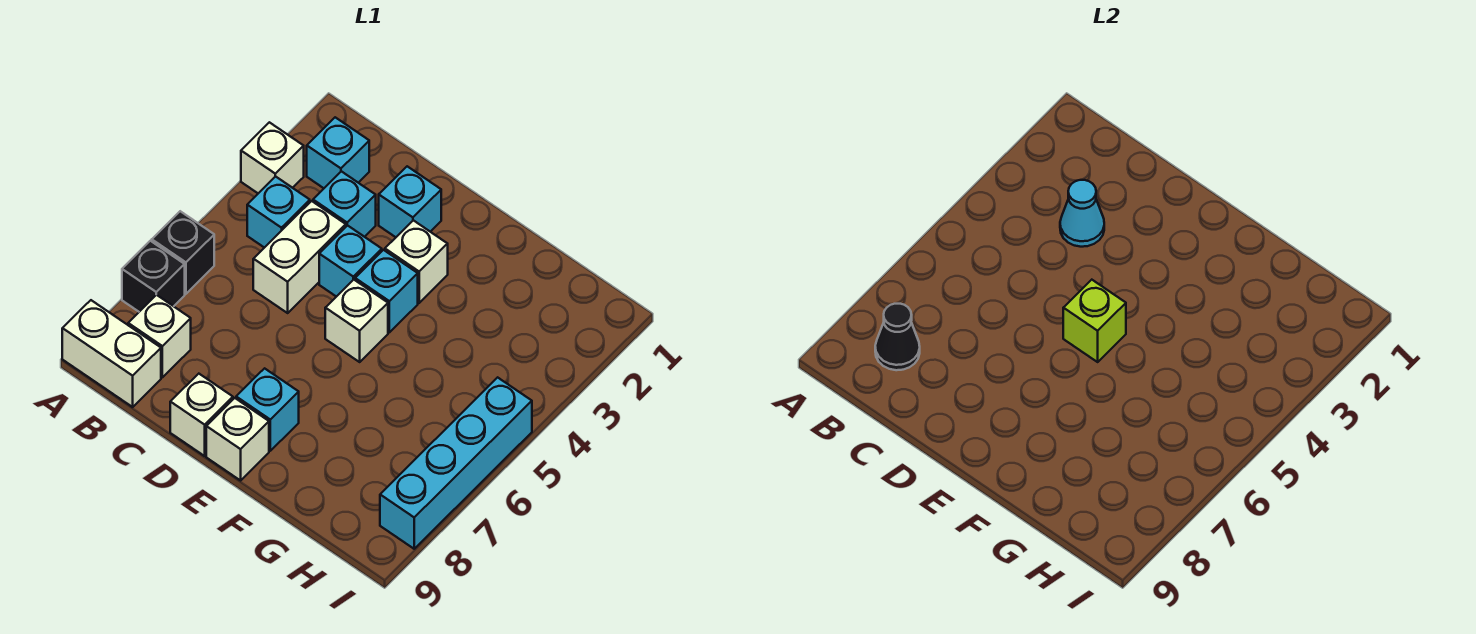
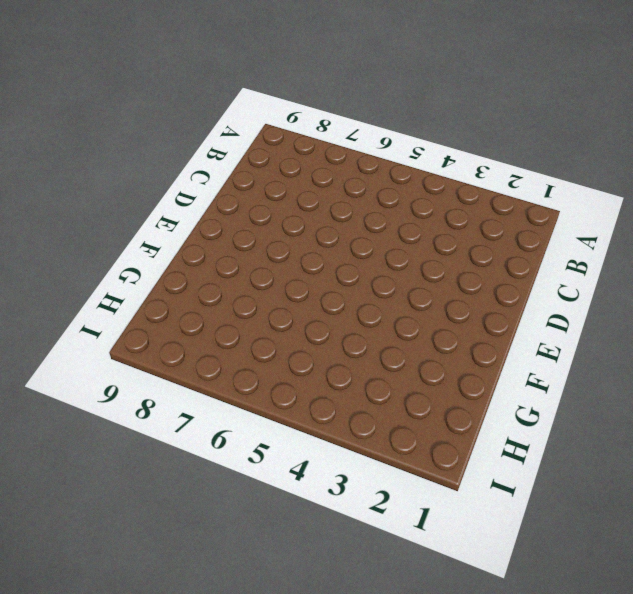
none -> white brick A3 level 1
none -> black brick A6 level 1
none -> black brick A7 level 1

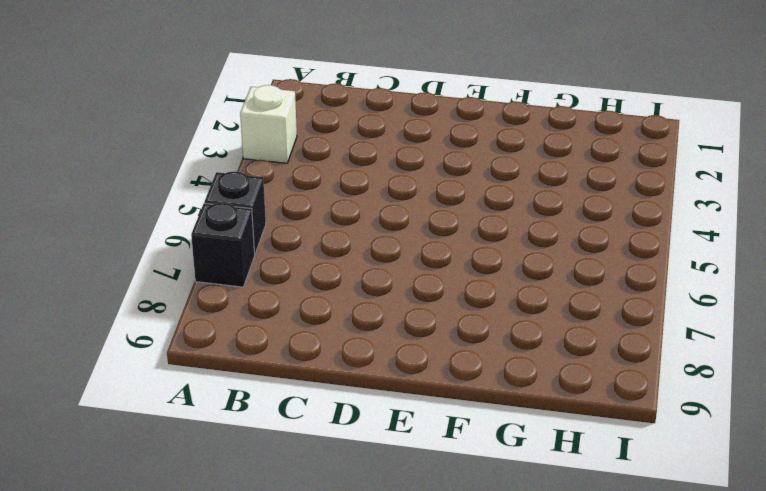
none -> white brick A9:B9 level 1
none -> cyan brick B2 level 1
none -> cyan brick B4 level 1

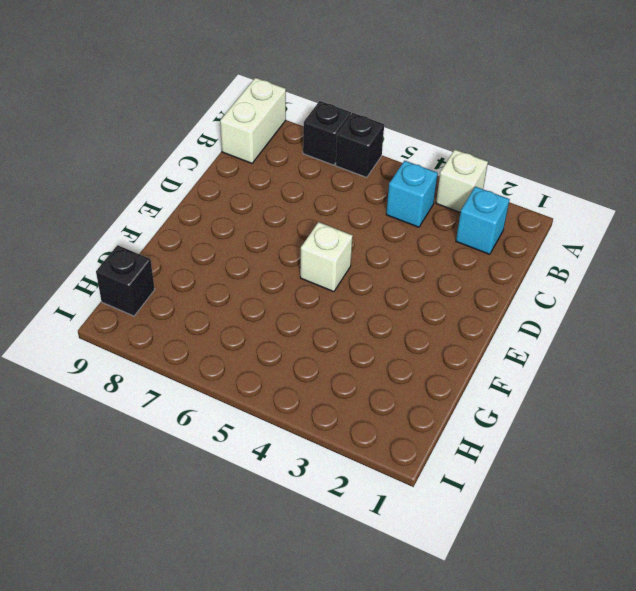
black brick H9 level 1 -> none
none -> white brick B8 level 1
none -> cyan brick C3 level 1
none -> white brick C4:C5 level 1

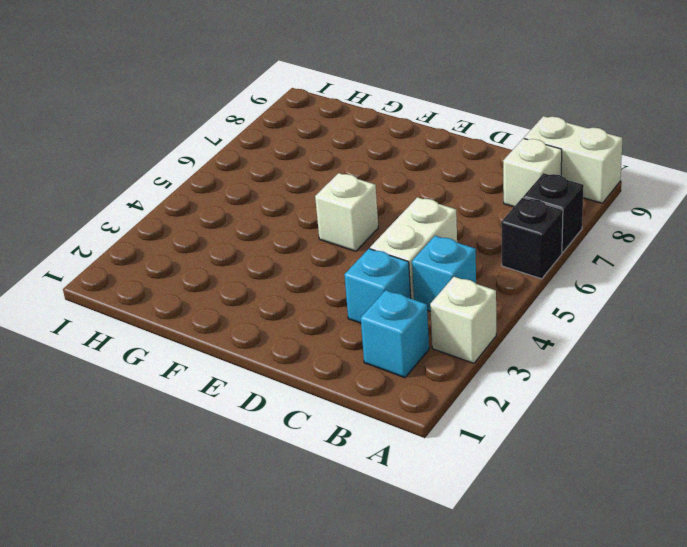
none -> cyan brick D2 level 1
none -> cyan brick D4 level 1
none -> white brick D9 level 1

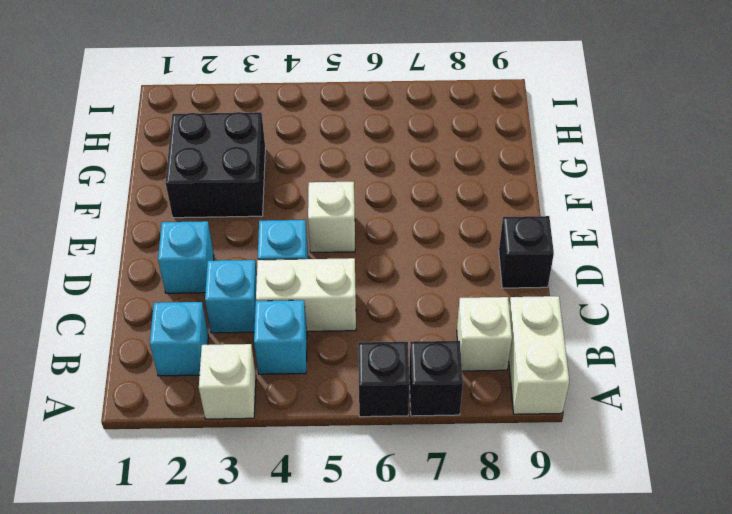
black brick D9 level 1 -> white brick D9 level 1
black brick F2:G3 level 1 -> none
none -> white brick E3 level 1
none -> cyan brick E4 level 1
none -> cyan brick E8 level 1

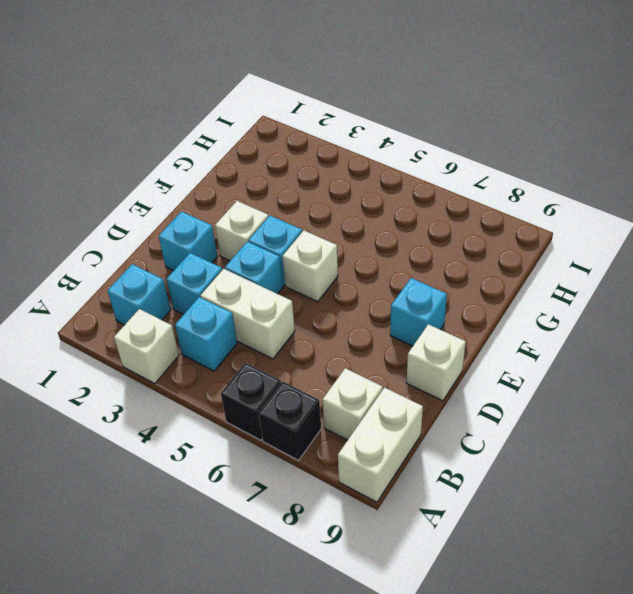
none -> white brick E9 level 1
none -> cyan brick I5:I8 level 1
none -> black cone B8 level 2

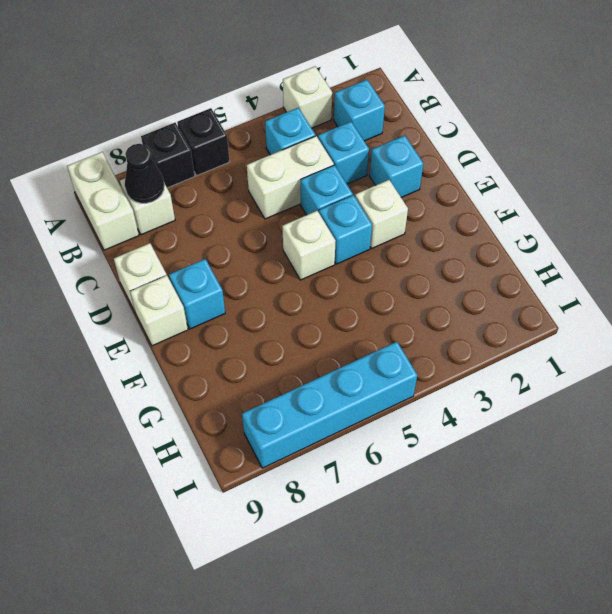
none -> cyan cone C3 level 2
none -> lime brick E5 level 2

